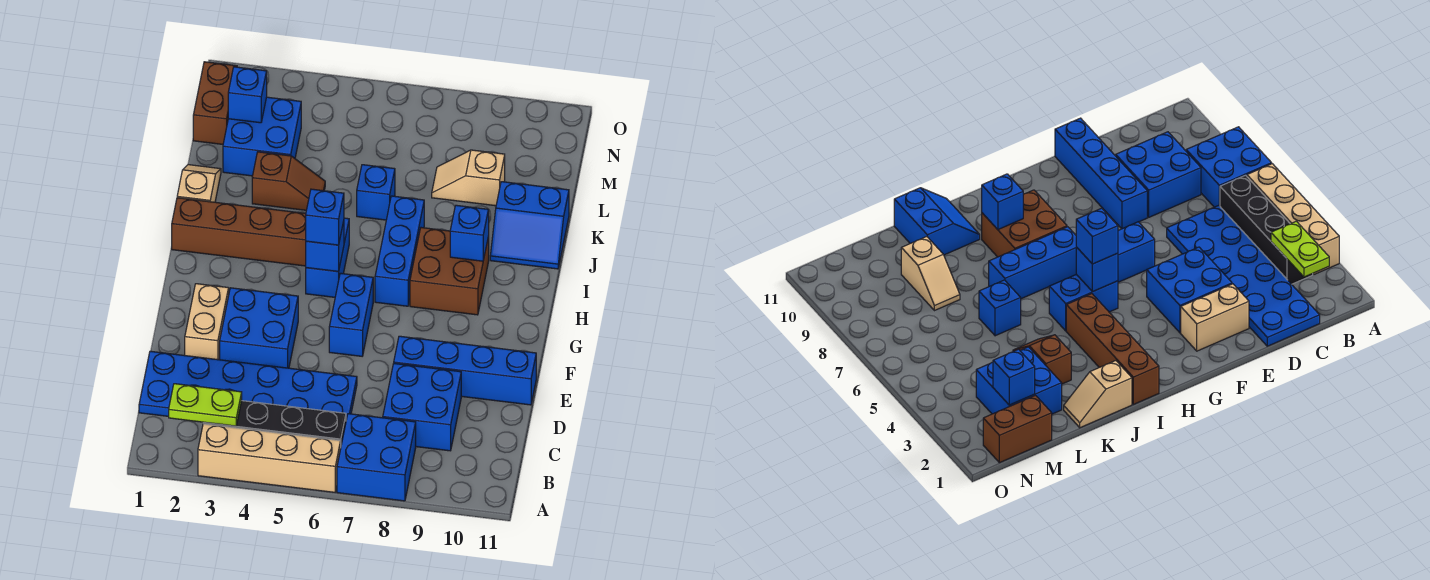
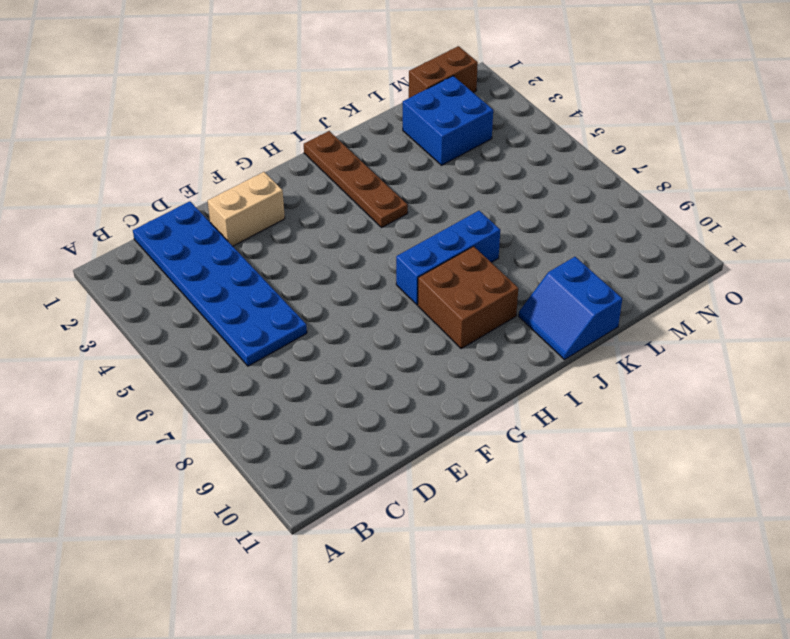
brown plate I1:I4 level 1 -> brown brick I1:I4 level 1
none -> tan brick A3:A6 level 1
none -> blue brick A7:B8 level 1
none -> black brick B3:B6 level 1

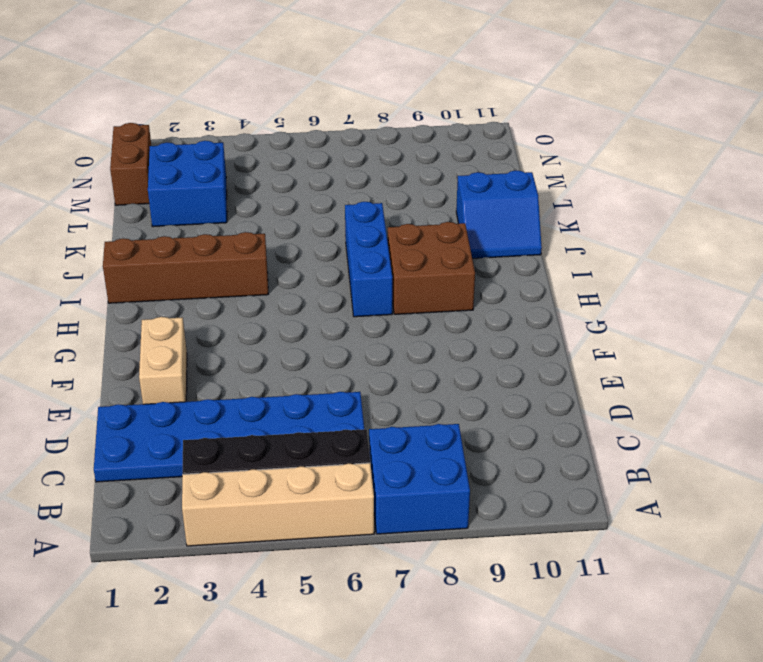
none -> blue brick C8:D9 level 1
none -> blue brick E3:F4 level 1
none -> blue brick E8:E11 level 1

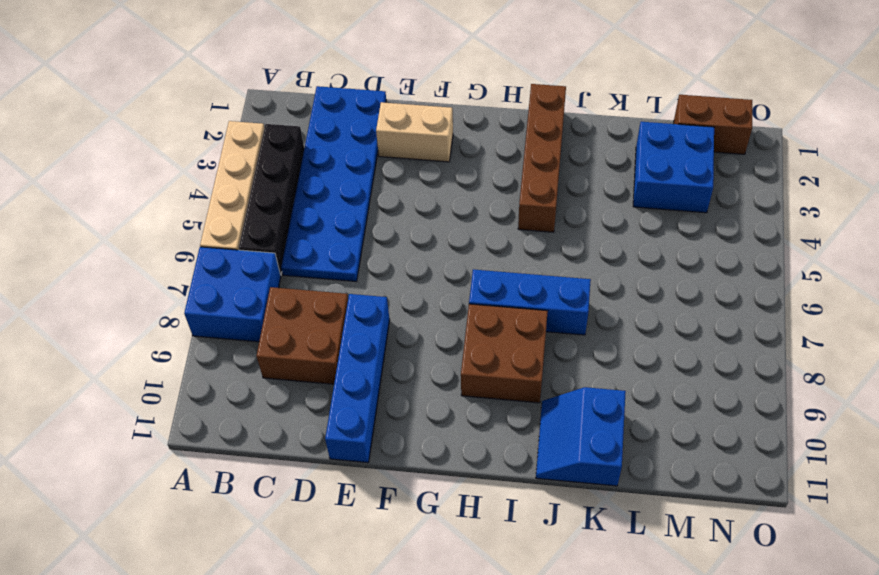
brown brick C8:D9 level 1 -> blue brick C8:D9 level 1
none -> blue brick E3:F4 level 1
none -> blue brick F6:G6 level 1
none -> blue brick H5:I5 level 1

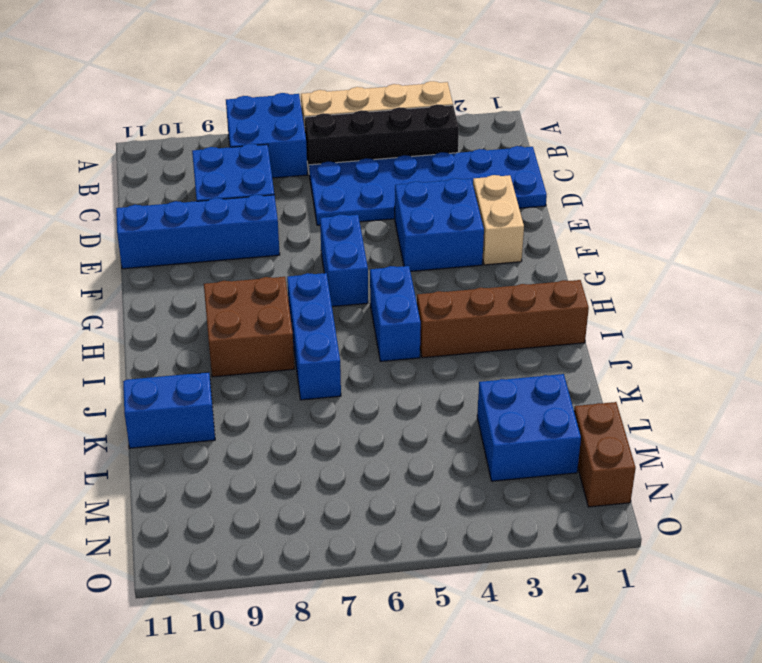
none -> tan slope J1:K1 level 1 top J
none -> brown slope K3:K4 level 1 top 3
none -> blue brick K6 level 1

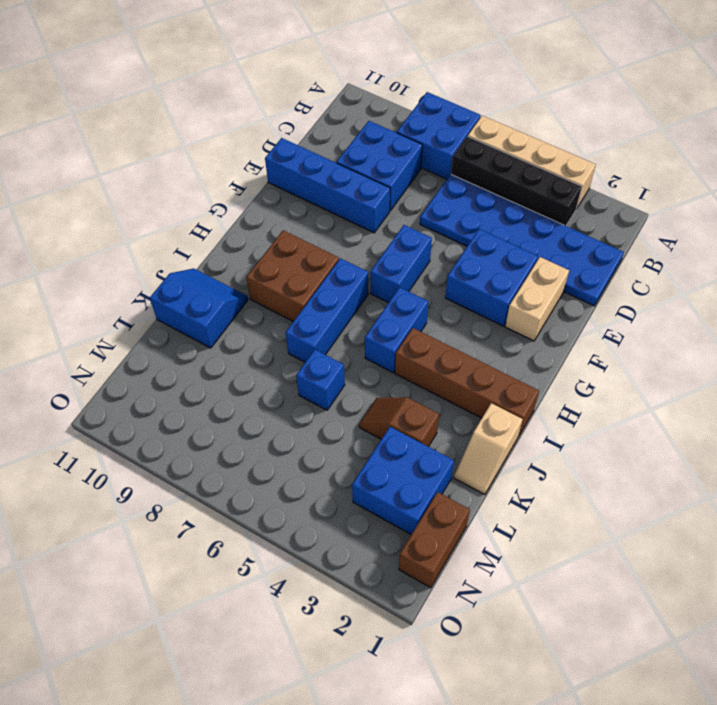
none -> tan slope L8:L9 level 1 top 9
none -> lime plate B2:B3 level 2
none -> blue brick H5 level 2

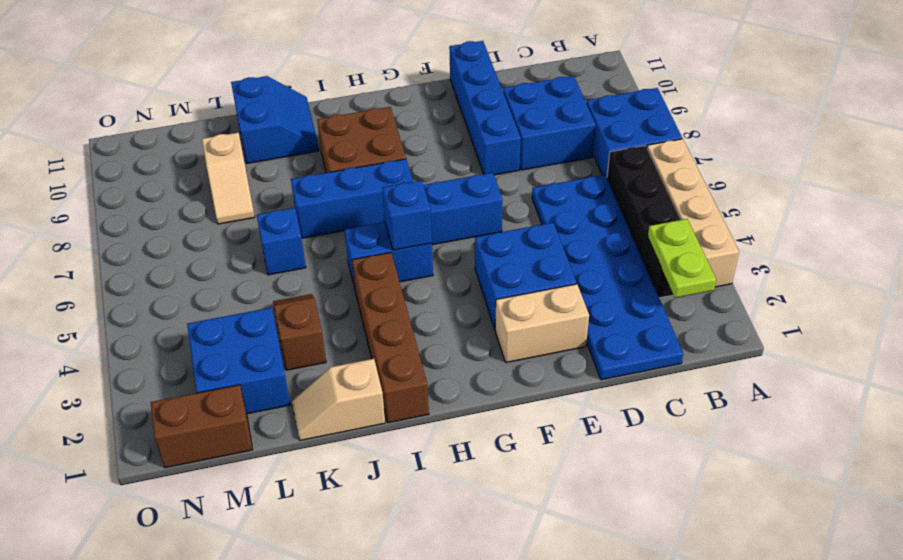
none -> blue brick I9 level 2
none -> blue brick M2 level 2
none -> blue brick H5 level 3

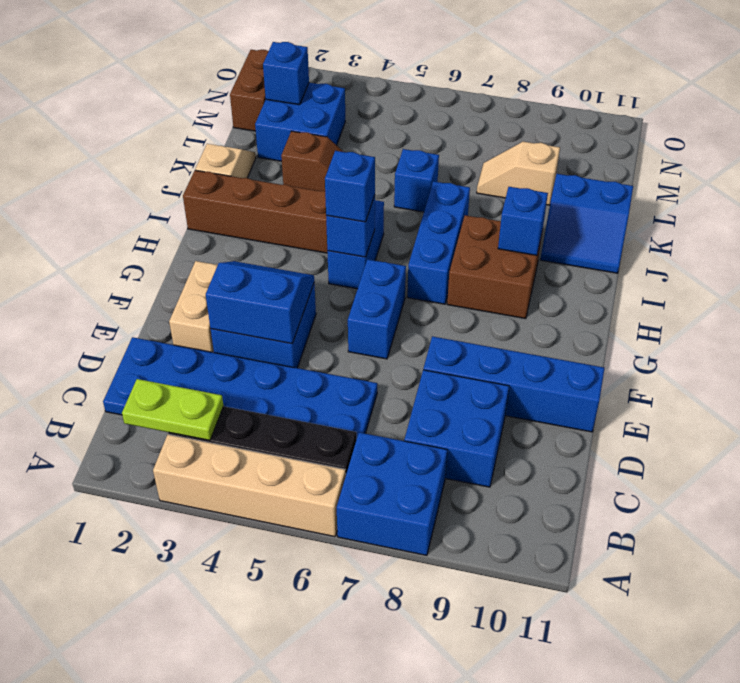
blue slope E3:F4 level 2 top E -> none

